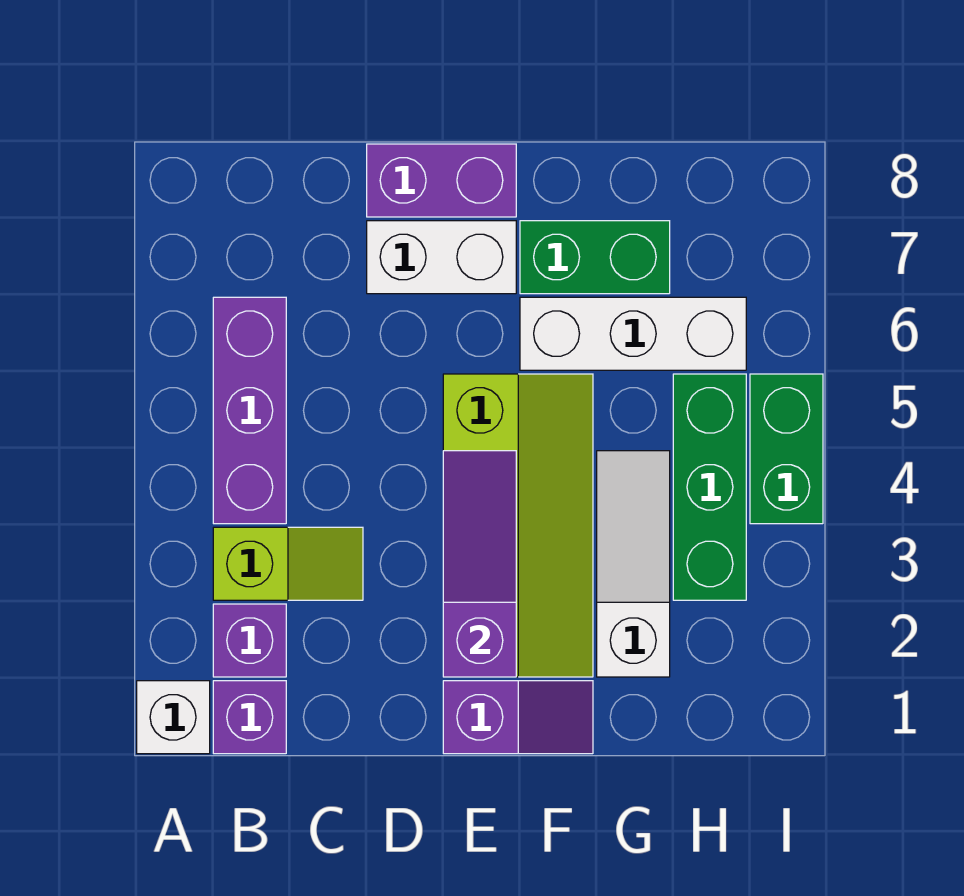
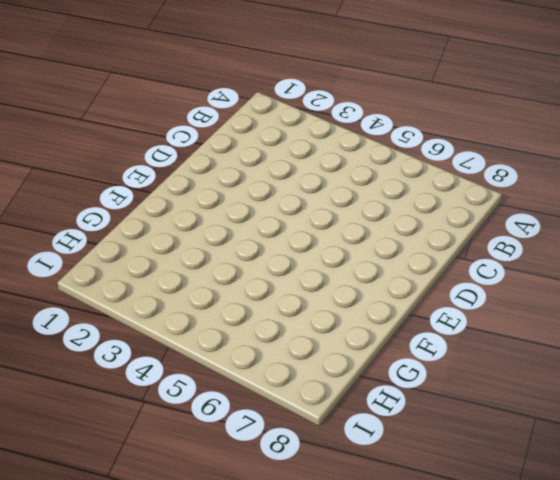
none -> white brick A1 level 1
none -> purple brick B1 level 1
none -> purple brick B2 level 1

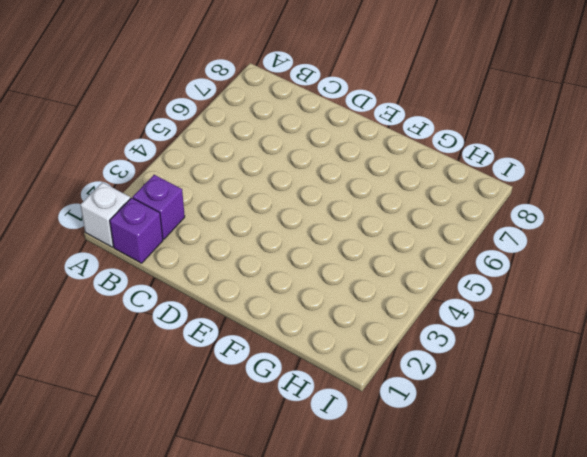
none -> lime slope B3:C3 level 1 top B
none -> purple brick B4:B6 level 1
none -> white brick D7:E7 level 1

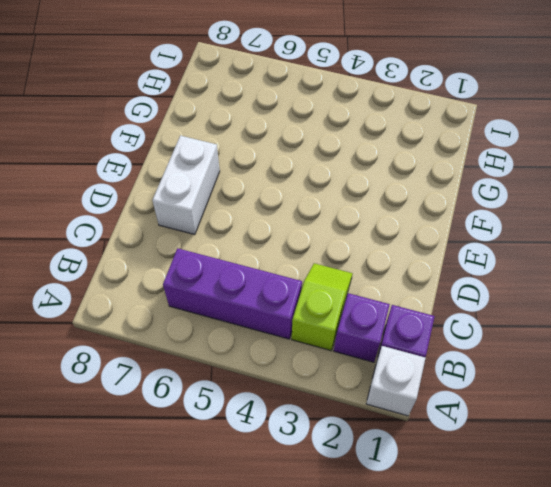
none -> purple brick D8:E8 level 1
none -> purple slope E1:F1 level 1 top E
none -> lime slope E2:F5 level 1 top E

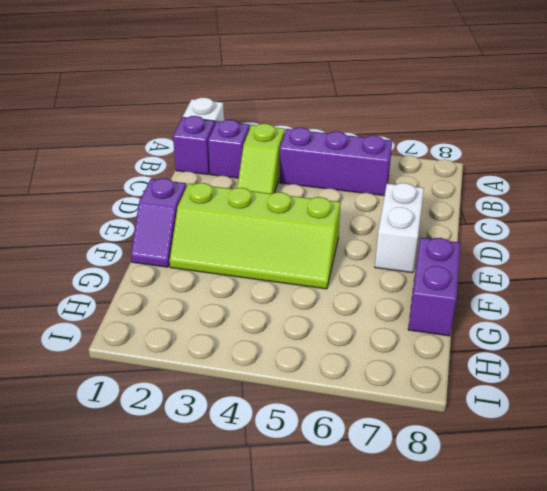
purple brick F8:G8 level 1 -> purple brick D8:E8 level 1
none -> white brick F6:H6 level 1
none -> green brick F7:G7 level 1
none -> white slope G2:G4 level 1 top 2

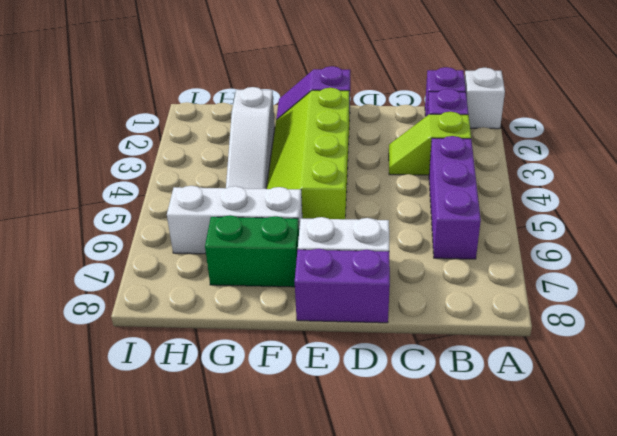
none -> green brick H3:H5 level 1
none -> green brick I4:I5 level 1
none -> purple slope E2:E4 level 2 top 2

